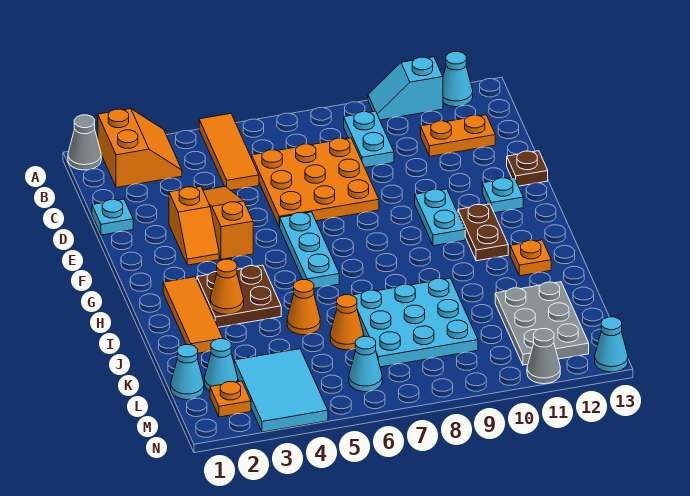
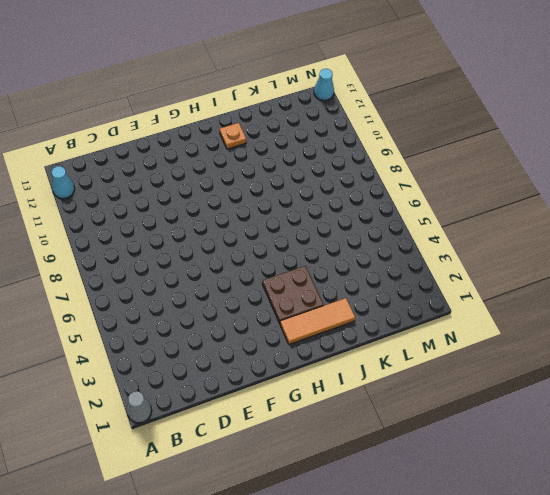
none -> orange slope A2:B3 level 1 top 2
none -> orange tile A5:C5 level 1
none -> cyan slope A10:A11 level 1 top 11
none -> cyan plate B9:C9 level 1

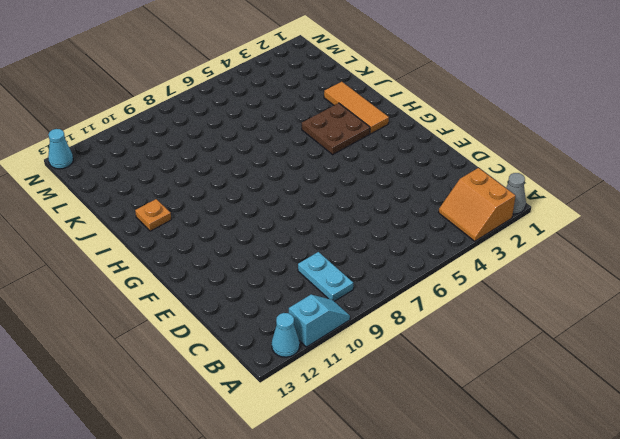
none -> orange tile A5:C5 level 1
none -> orange plate C6:E8 level 1
none -> orange plate C11:C12 level 1
none -> cyan plate D1 level 1

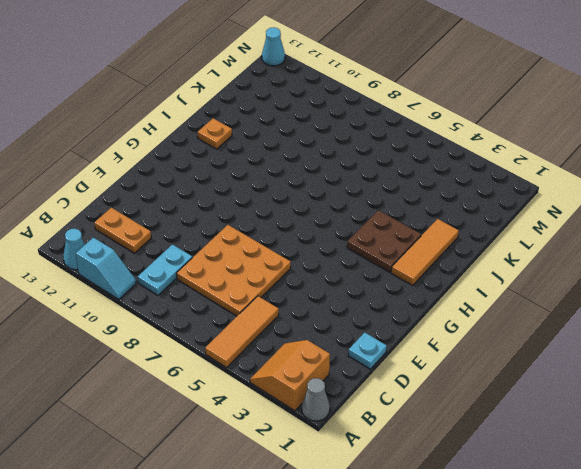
none -> orange slope D4:F4 level 1 top F
none -> orange slope E3:F3 level 1 top E
none -> brown plate E13 level 1
none -> cyan plate F6:H6 level 1

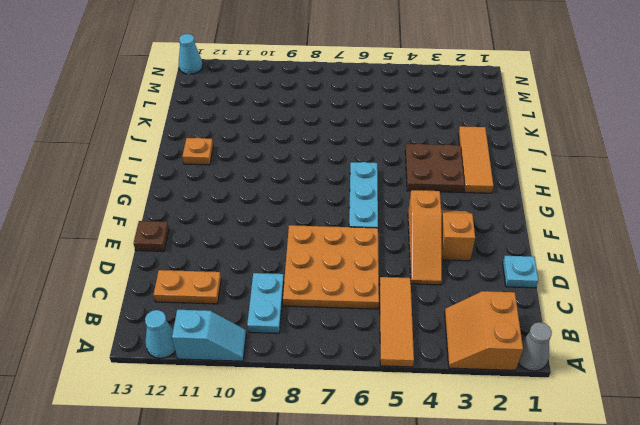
none -> cyan plate F10:G10 level 1
none -> cyan plate F12 level 1
none -> brown plate G11:H11 level 1
none -> orange cone J5 level 1

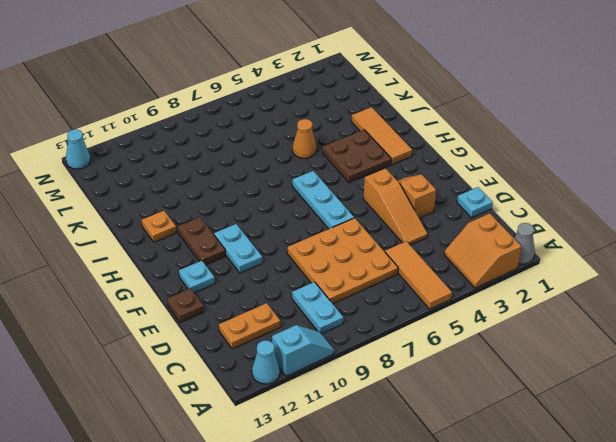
none -> cyan plate J7:L9 level 1
none -> orange cone K6 level 1
none -> grey plate K11:M12 level 1
none -> cyan cone L1 level 1

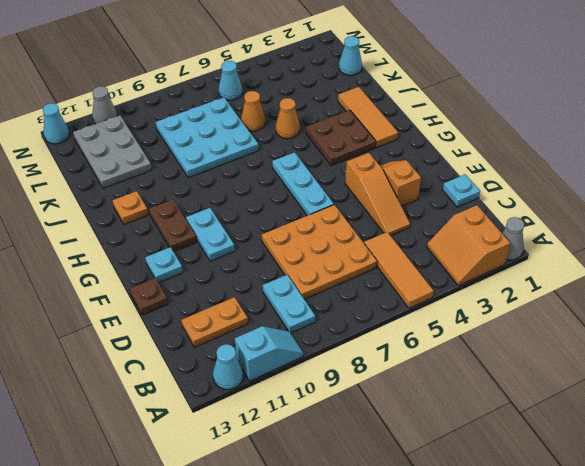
none -> cyan cone L2 level 1
none -> cyan tile L3:N4 level 1
none -> orange plate M2 level 1
none -> orange cone I3 level 2

